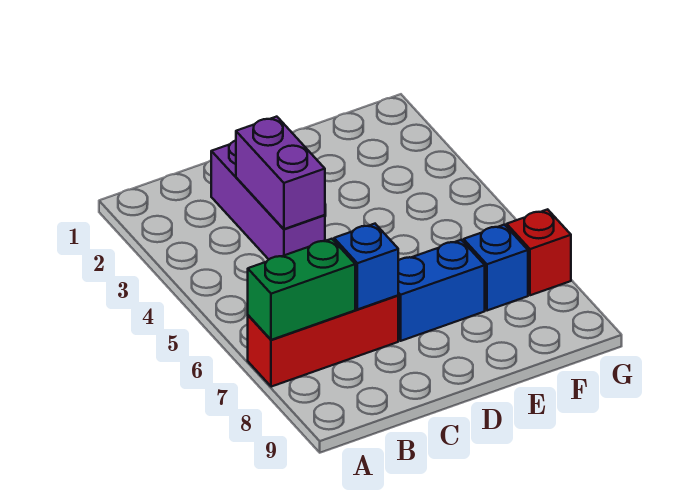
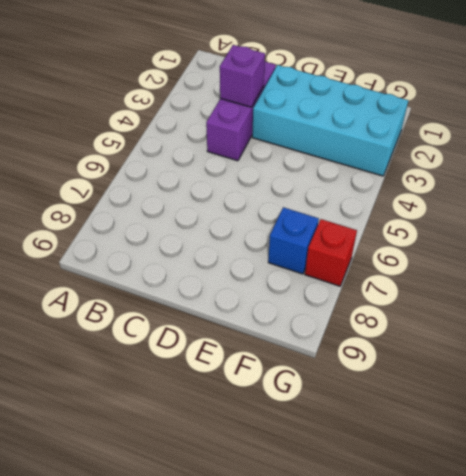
purple brick C3 level 2 -> purple brick C3:C4 level 2
cyan brick D2:G3 level 1 -> none
none -> red brick A7:C7 level 1
none -> blue brick D7:E7 level 1

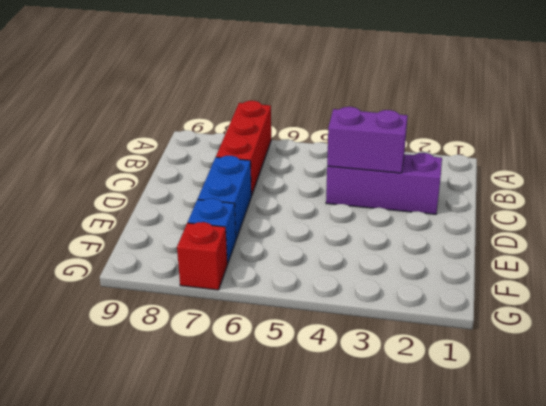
none -> green brick A7:B7 level 2
none -> blue brick C7 level 2

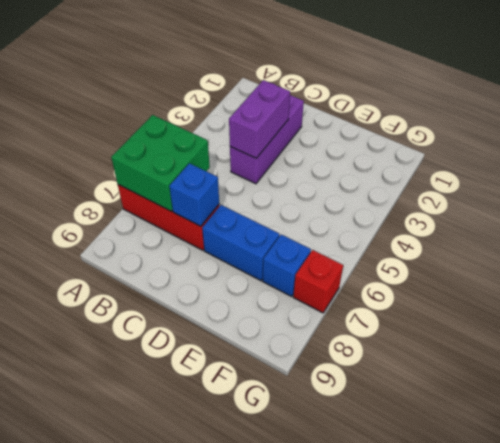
green brick A6:B7 level 2 -> green brick A7:B7 level 2

